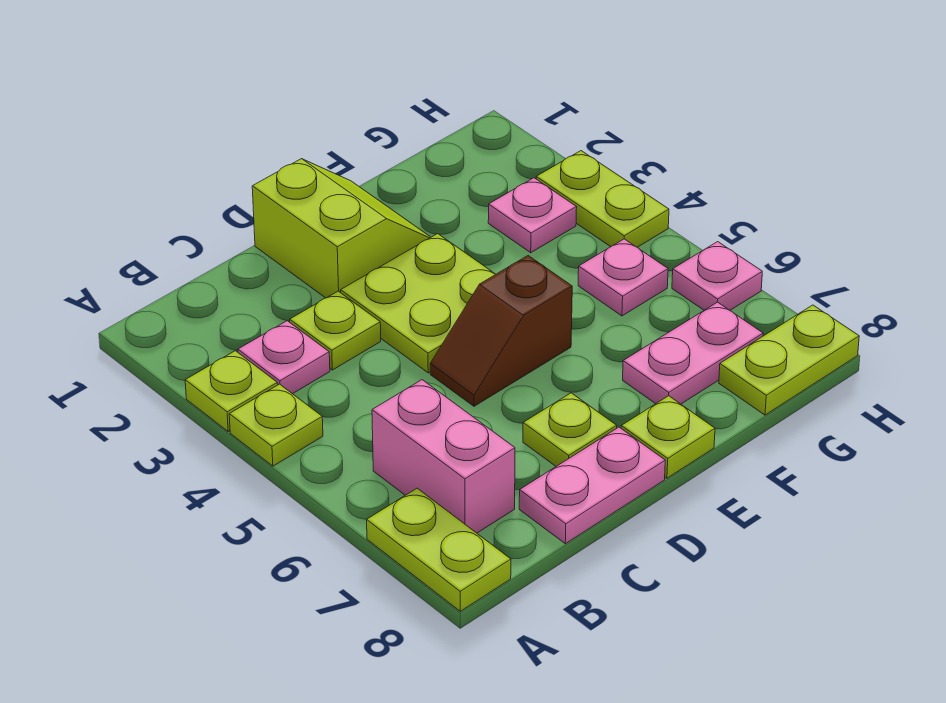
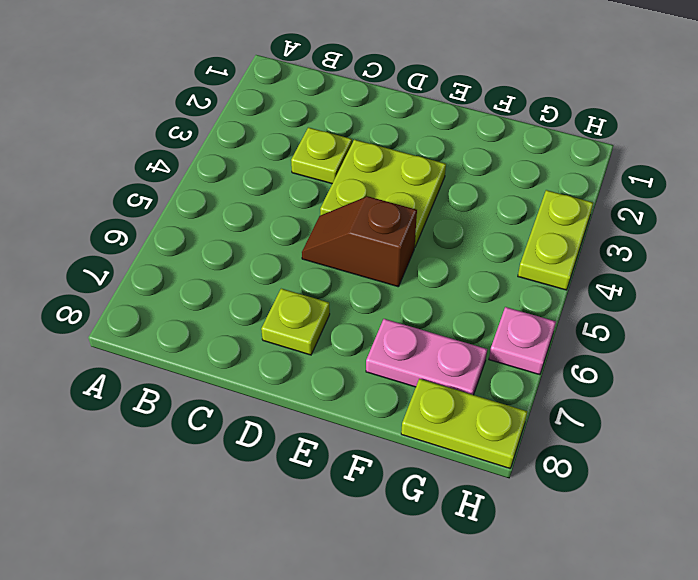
none -> lime plate A3 level 1
none -> lime plate A4 level 1
none -> lime plate A7:A8 level 1

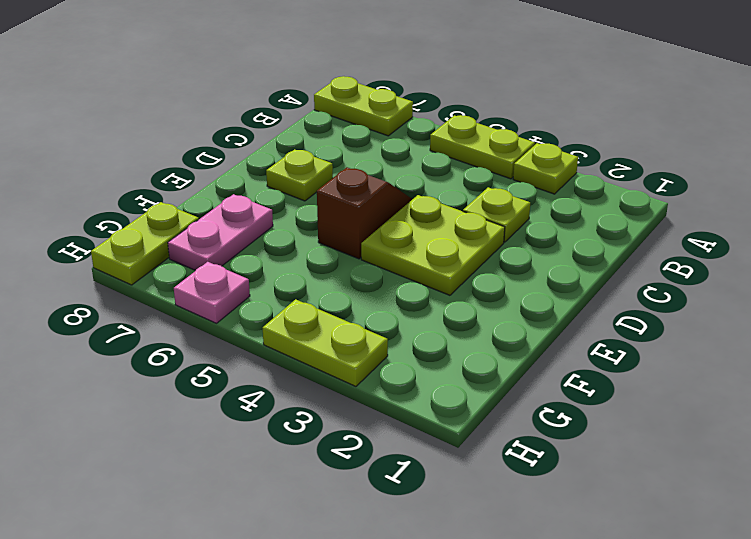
lime plate A4:A5 level 1 -> lime plate A4 level 1
none -> pink plate B3 level 1
none -> pink brick B6:B7 level 1
none -> pink plate C8:D8 level 1

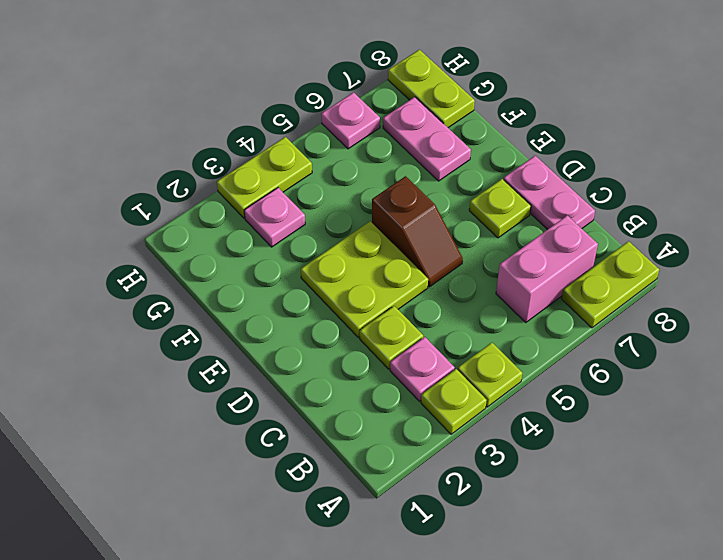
none -> lime slope D1:E2 level 1 top D
none -> lime plate E8 level 1
none -> pink plate G5 level 1

